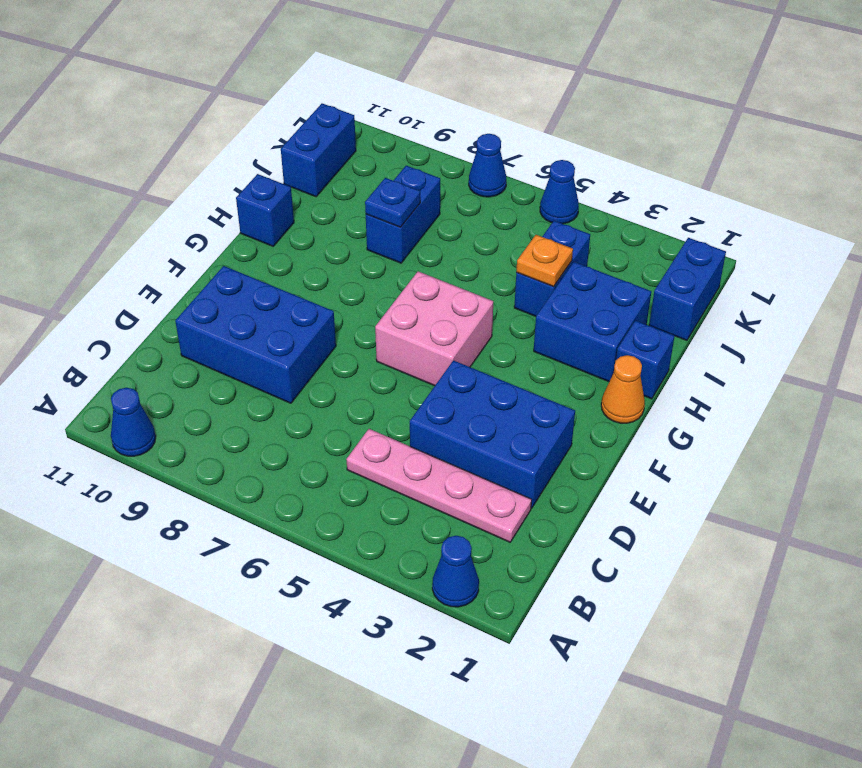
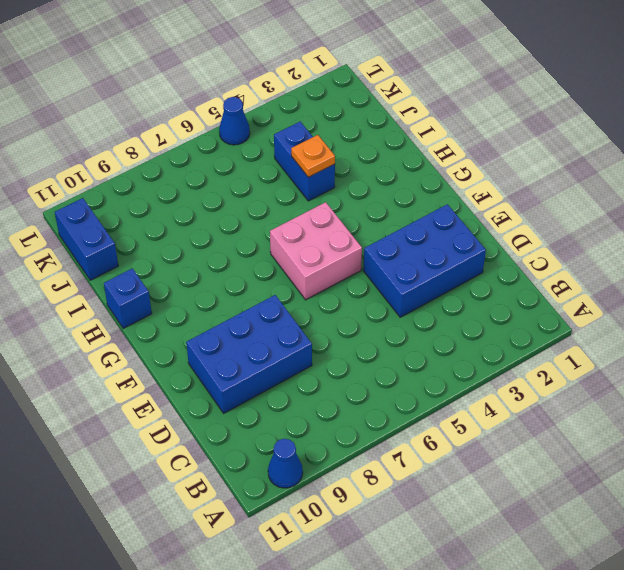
none -> blue cone A2 level 1
none -> pink plate C2:C5 level 1
none -> orange cone G1 level 1

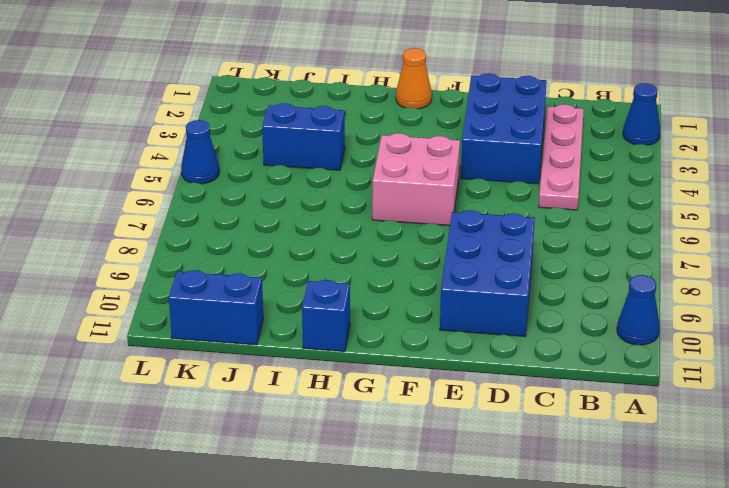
none -> blue brick H1 level 1
none -> blue brick H2:I3 level 1
none -> blue brick I8:J8 level 1

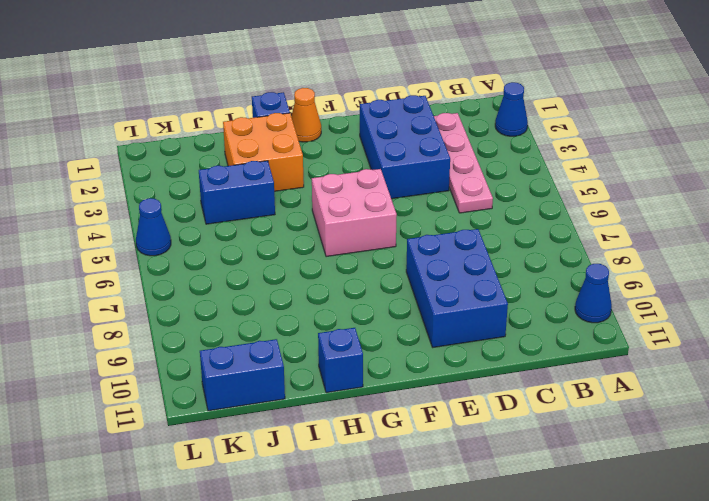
orange brick H2:I3 level 1 -> blue brick H2:I3 level 1
none -> blue brick I8:J8 level 1
none -> blue brick J1:K1 level 1
none -> blue cone L7 level 1

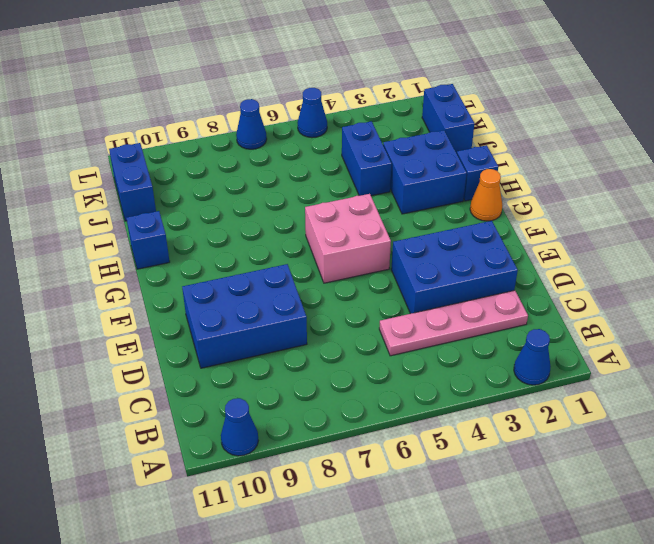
none -> blue brick I8:J8 level 1
none -> orange plate I4 level 2
none -> blue plate I8 level 2

